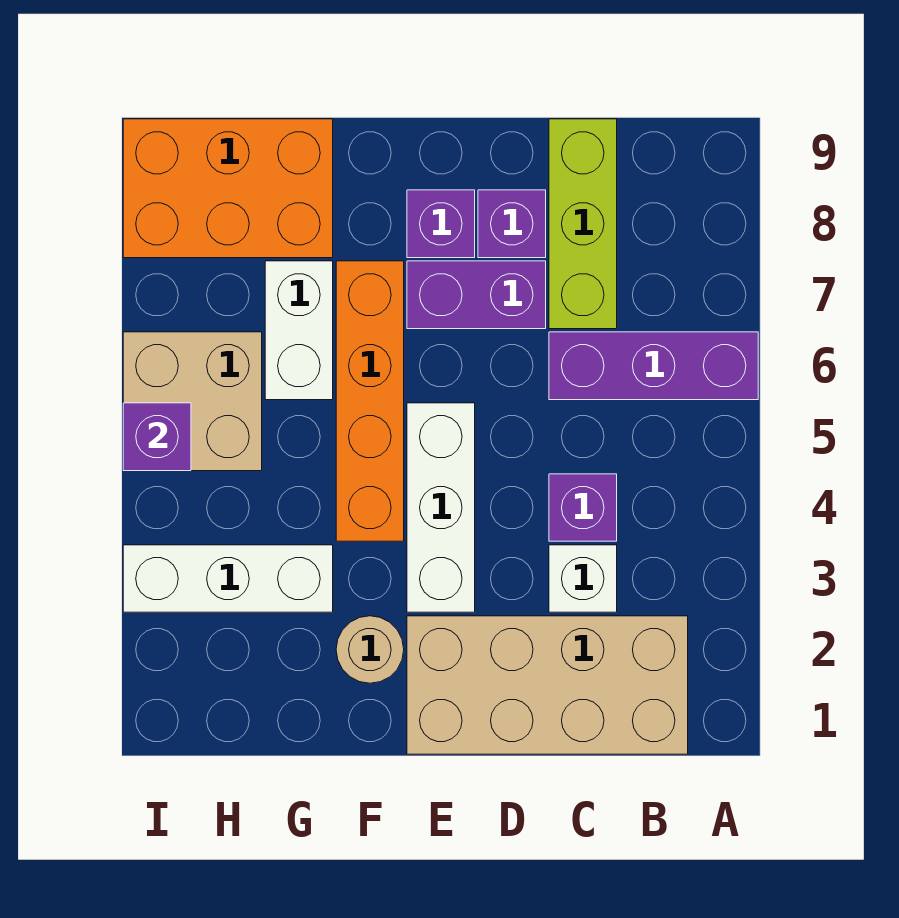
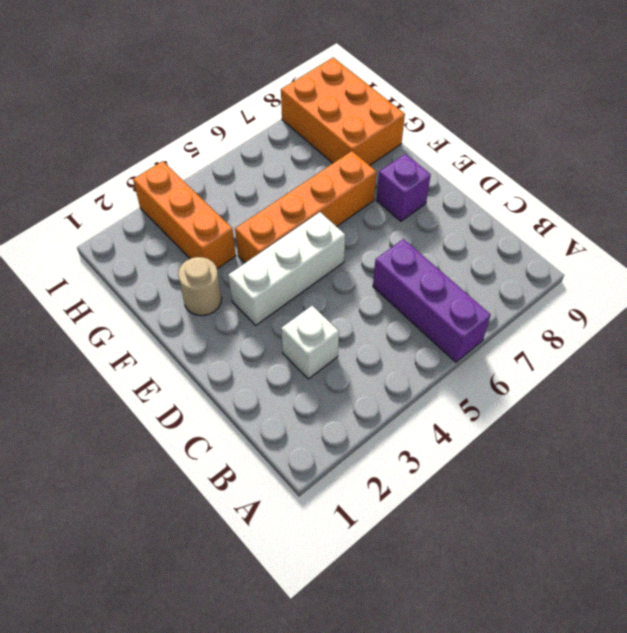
orange brick G3:I3 level 1 -> white brick G3:I3 level 1
none -> tan brick B1:E2 level 1
none -> purple brick C4 level 1
none -> lime brick C7:C9 level 1

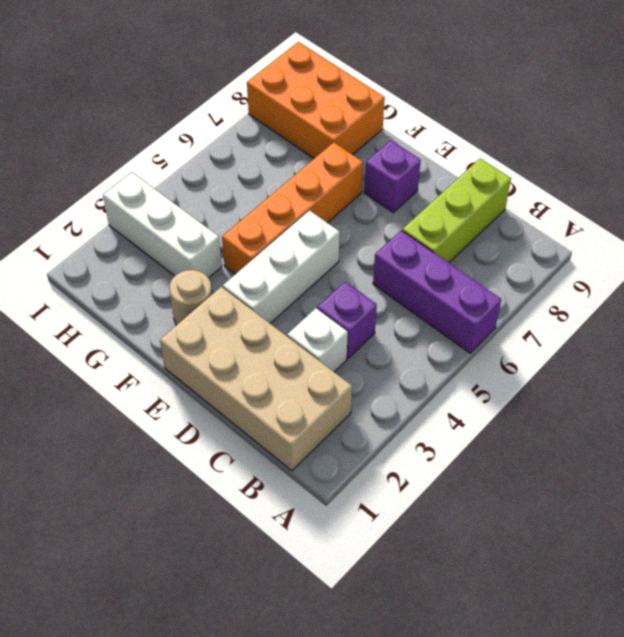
none -> purple brick D7:E7 level 1
none -> purple brick D8 level 1
none -> white brick G6:G7 level 1

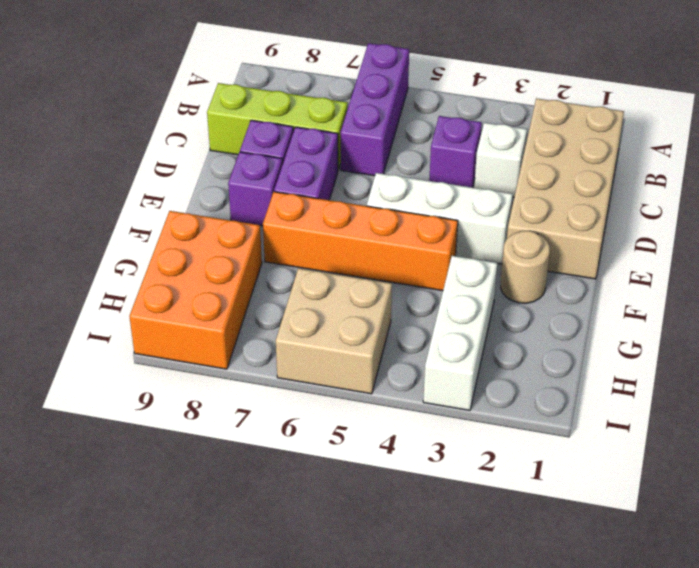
none -> white brick G6:G7 level 1
none -> purple brick I5 level 2

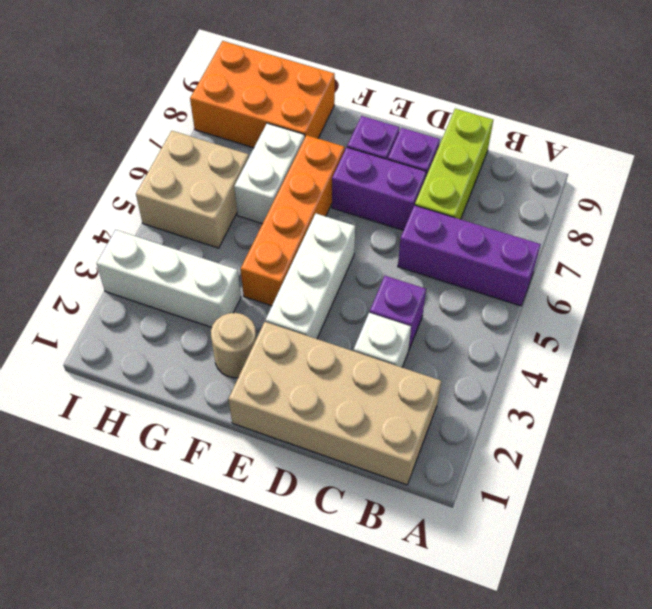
none -> purple brick I5 level 2

